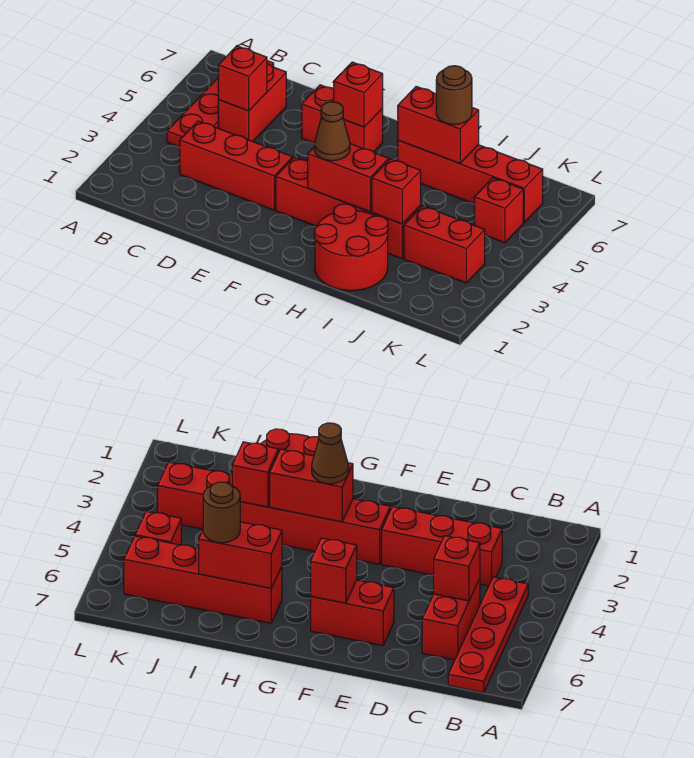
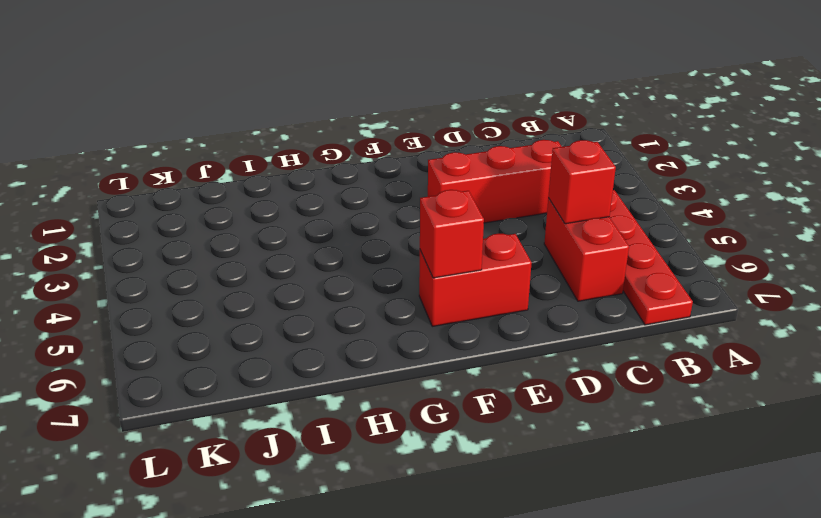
none -> red brick F3:I3 level 1
none -> red round brick H1:I2 level 1
none -> red brick H6:K6 level 1

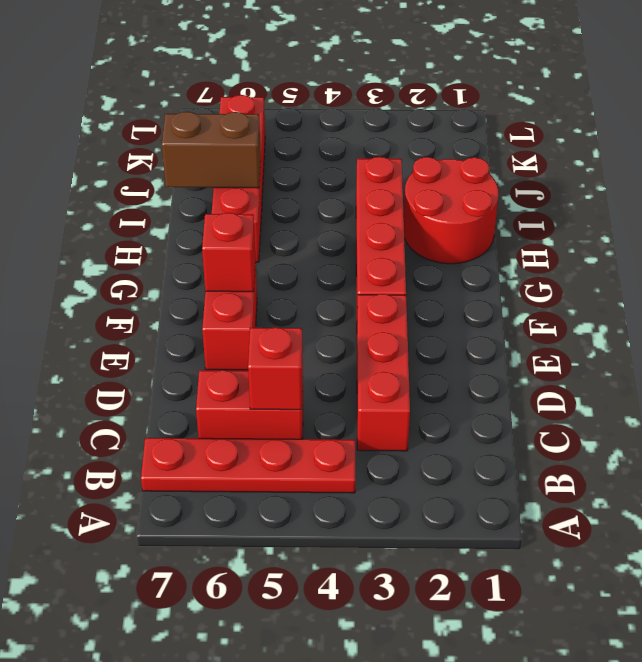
brown brick I6:I7 level 2 -> red brick H6:I6 level 2
none -> red brick J3:K3 level 1
none -> red brick K5 level 1
none -> red brick G3:H3 level 2

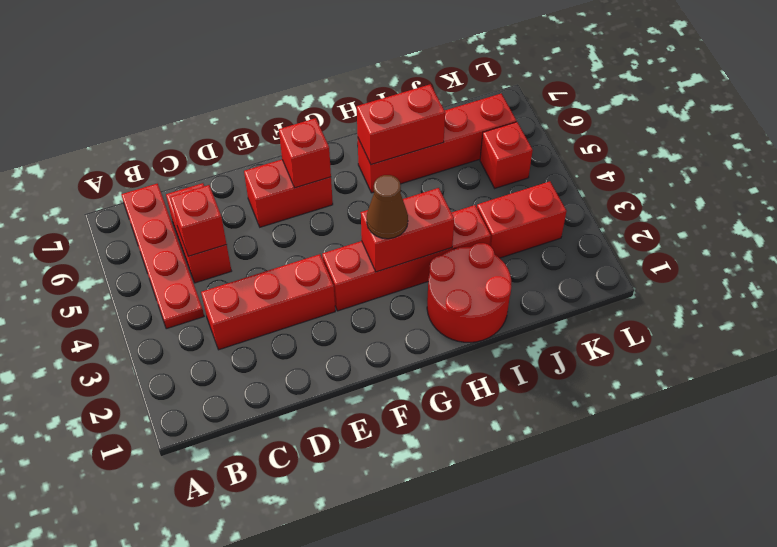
none -> red brick I3 level 2
none -> brown round brick I6 level 3

